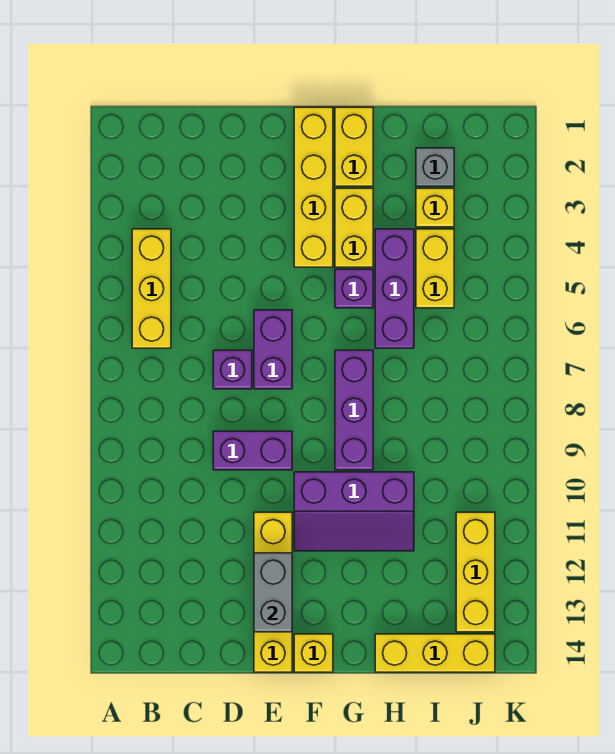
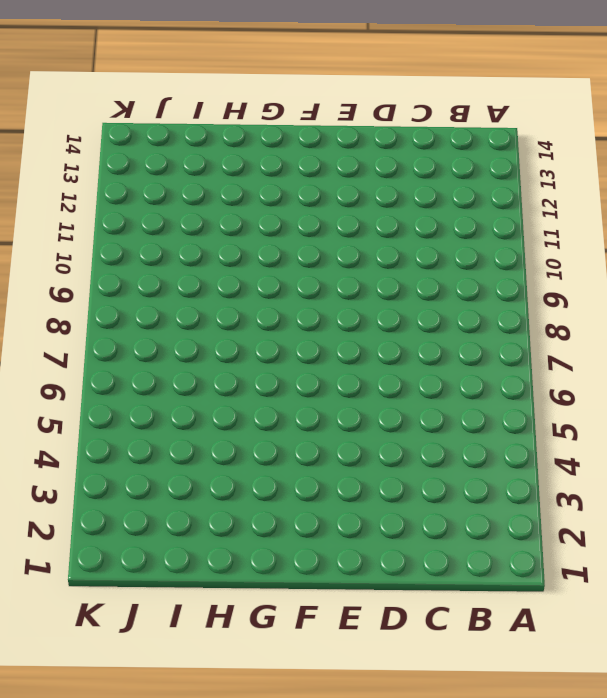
none -> yellow brick B4:B6 level 1
none -> purple brick D7 level 1
none -> purple brick D9:E9 level 1

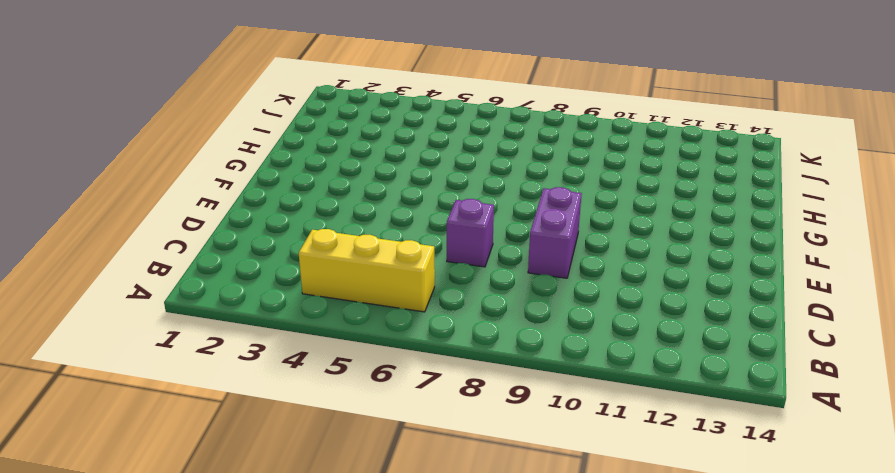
none -> purple brick E6:E7 level 1
none -> yellow brick E11:E14 level 1
none -> yellow brick F1:F4 level 1

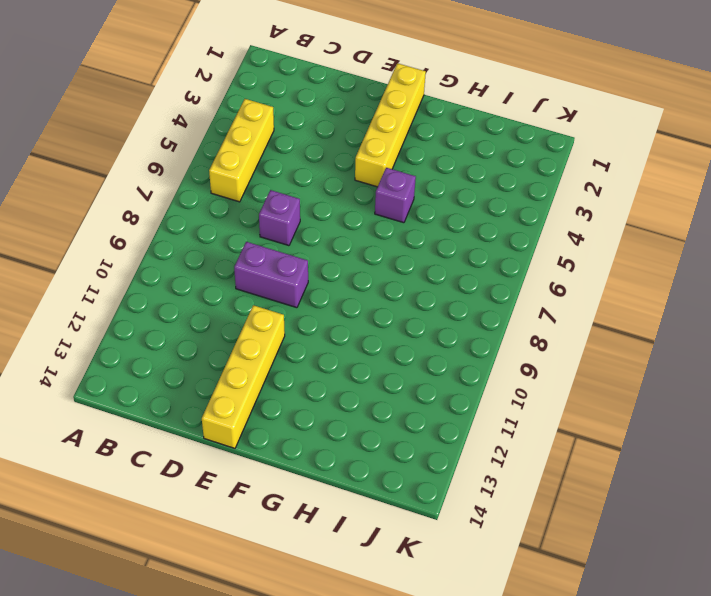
none -> purple brick E6:E7 level 1
none -> purple slope F10:H11 level 1 top 10
none -> yellow brick F14 level 1

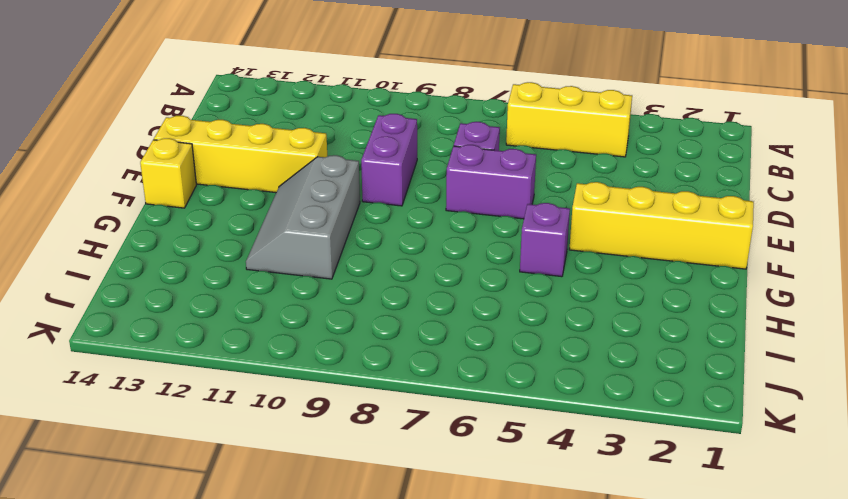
grey slope F10:H11 level 1 top 10 -> purple slope F10:H11 level 1 top 10
none -> yellow brick G1:G2 level 1
none -> yellow brick G3:G4 level 1
none -> purple brick G7:G9 level 1

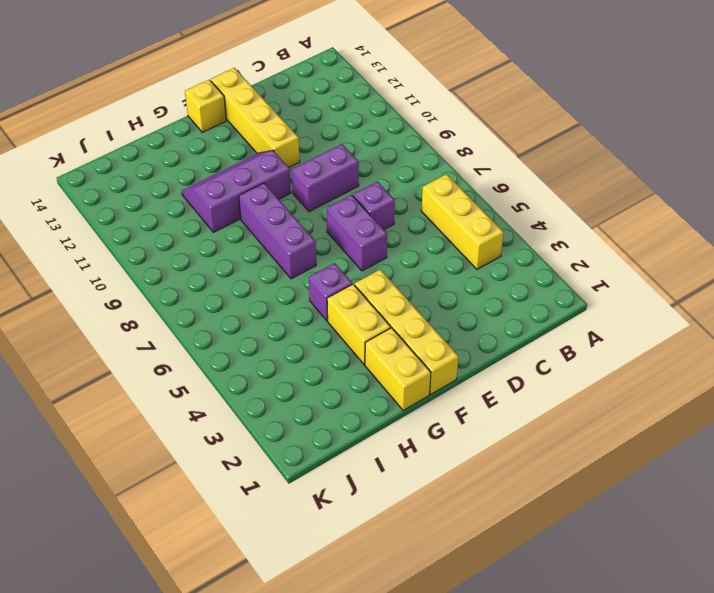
none -> purple brick H4:H6 level 1
none -> yellow brick H14:J14 level 1
none -> grey brick I2 level 1

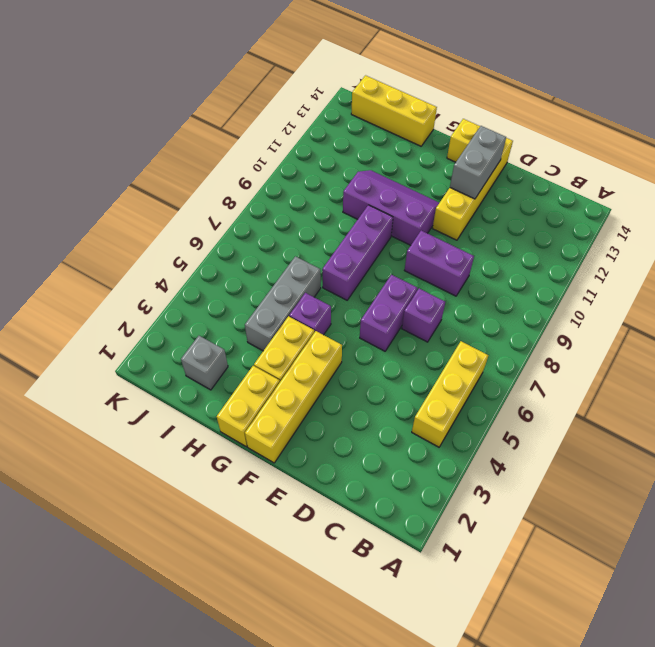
grey brick H4:H6 level 1 -> purple brick H4:H6 level 1
none -> yellow brick I3 level 1
none -> yellow brick I4:I5 level 1
none -> yellow brick J11:J13 level 1

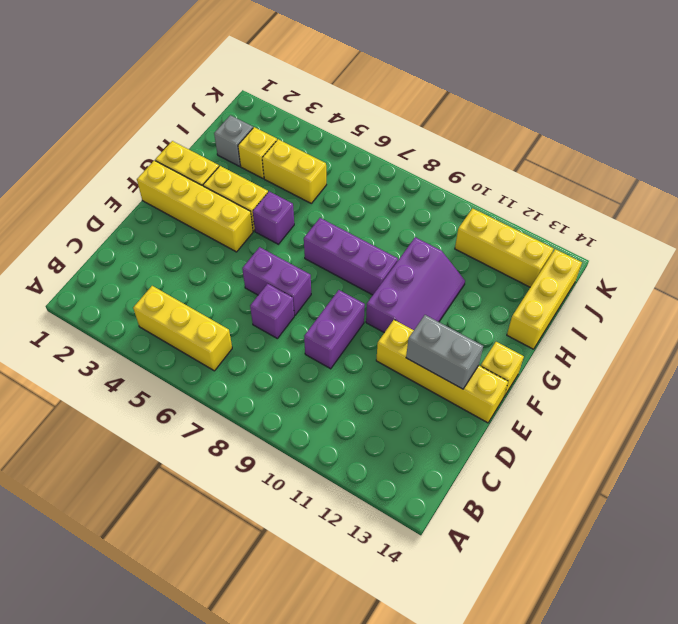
none -> purple brick H4:H6 level 1

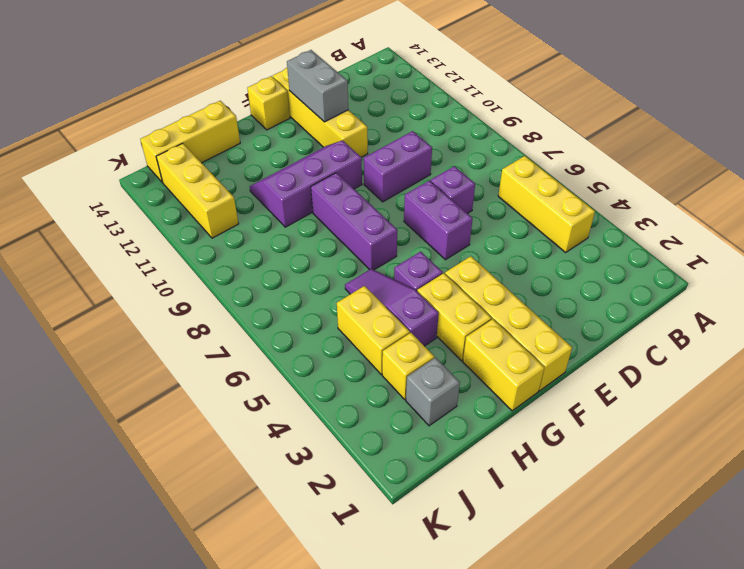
purple slope H4:H6 level 1 top 4 -> purple brick H4:H6 level 1

